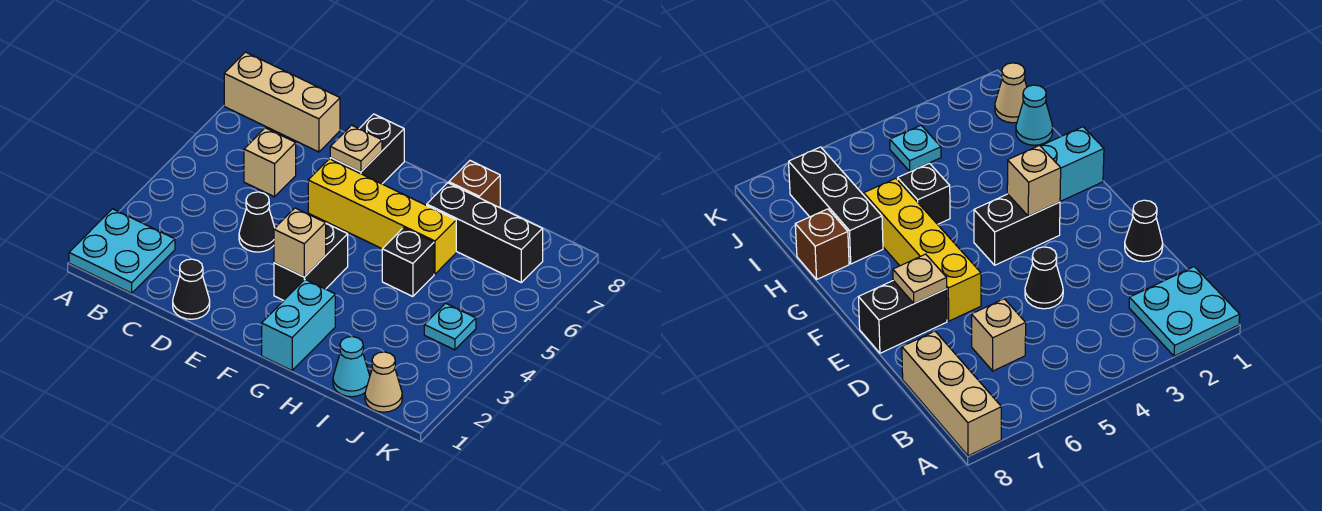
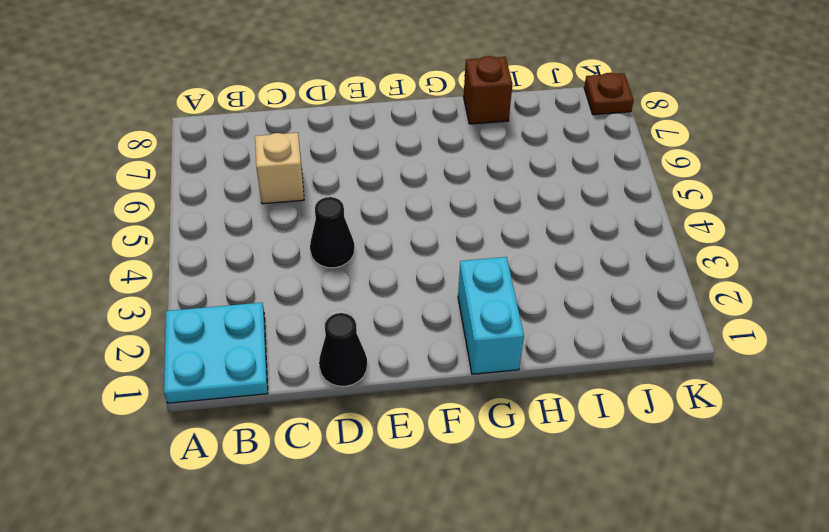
brown plate K8 level 1 -> none
none -> tan brick A8:C8 level 1
none -> yellow brick E6:H6 level 1
none -> black brick E7:E8 level 1

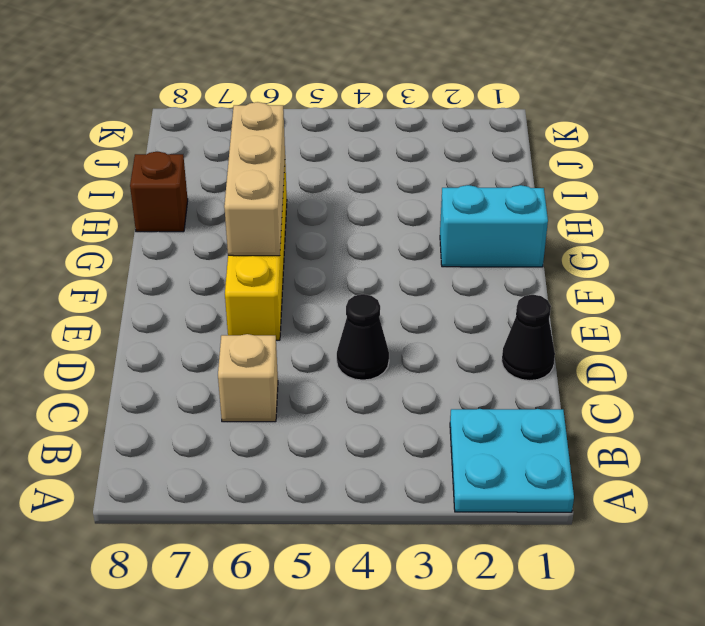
tan brick F6:H6 level 2 -> tan brick A8:C8 level 1
none -> black brick E7:E8 level 1
none -> black brick F3:F4 level 1
none -> black brick H5 level 1

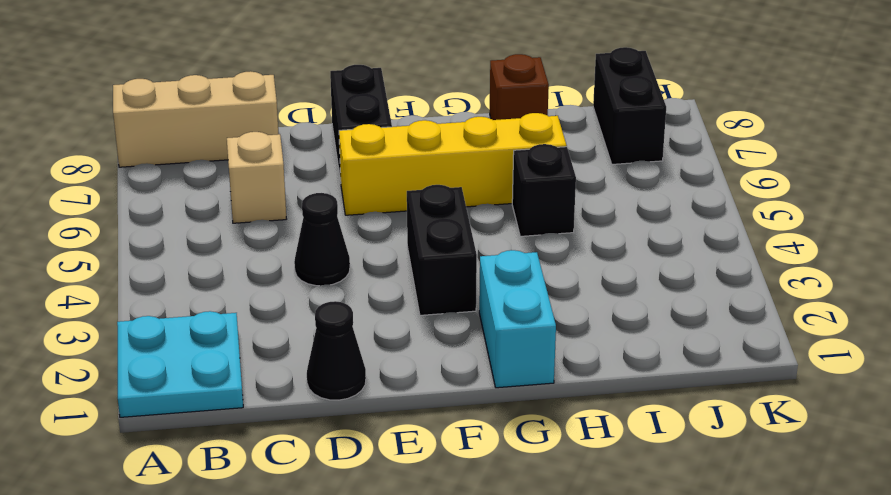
black brick J7:J8 level 1 -> black brick H7:J7 level 1
none -> cyan cone I1 level 1
none -> tan cone J1 level 1
none -> cyan plate J4 level 1

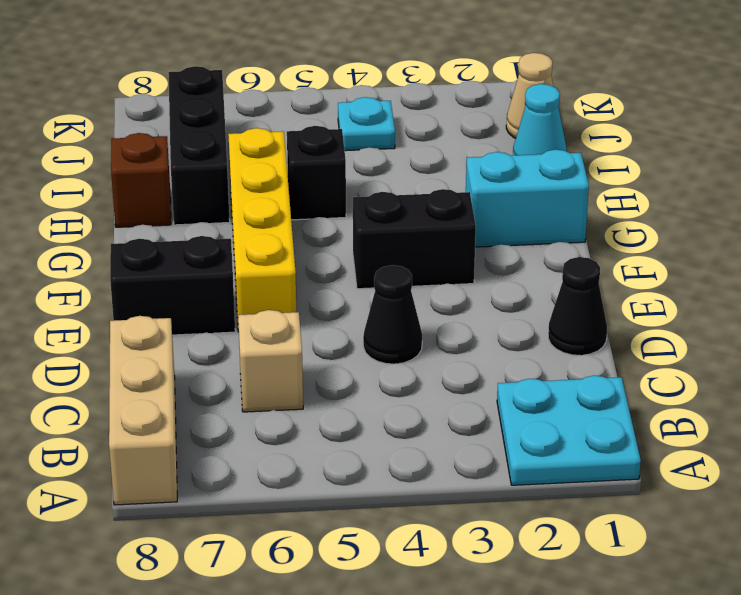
none -> tan plate E7 level 2
none -> tan brick F3 level 2

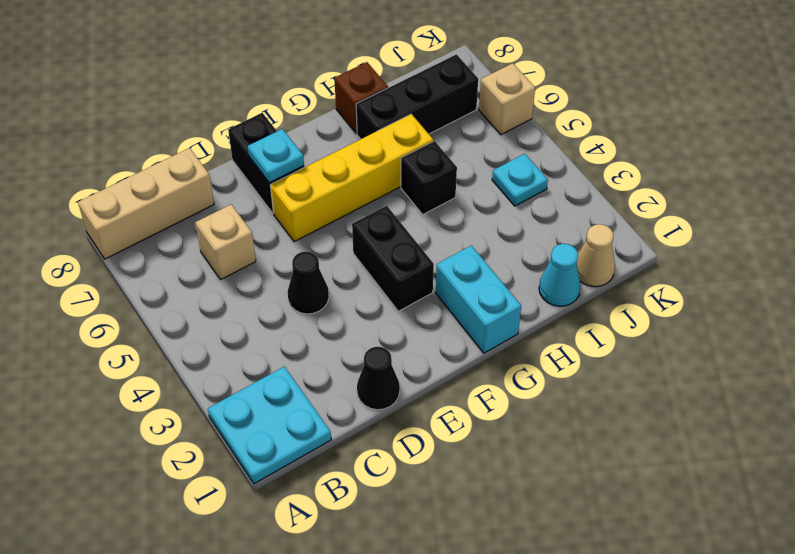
cyan plate E7 level 2 -> tan plate E7 level 2
tan brick K6 level 1 -> tan brick F3 level 2

